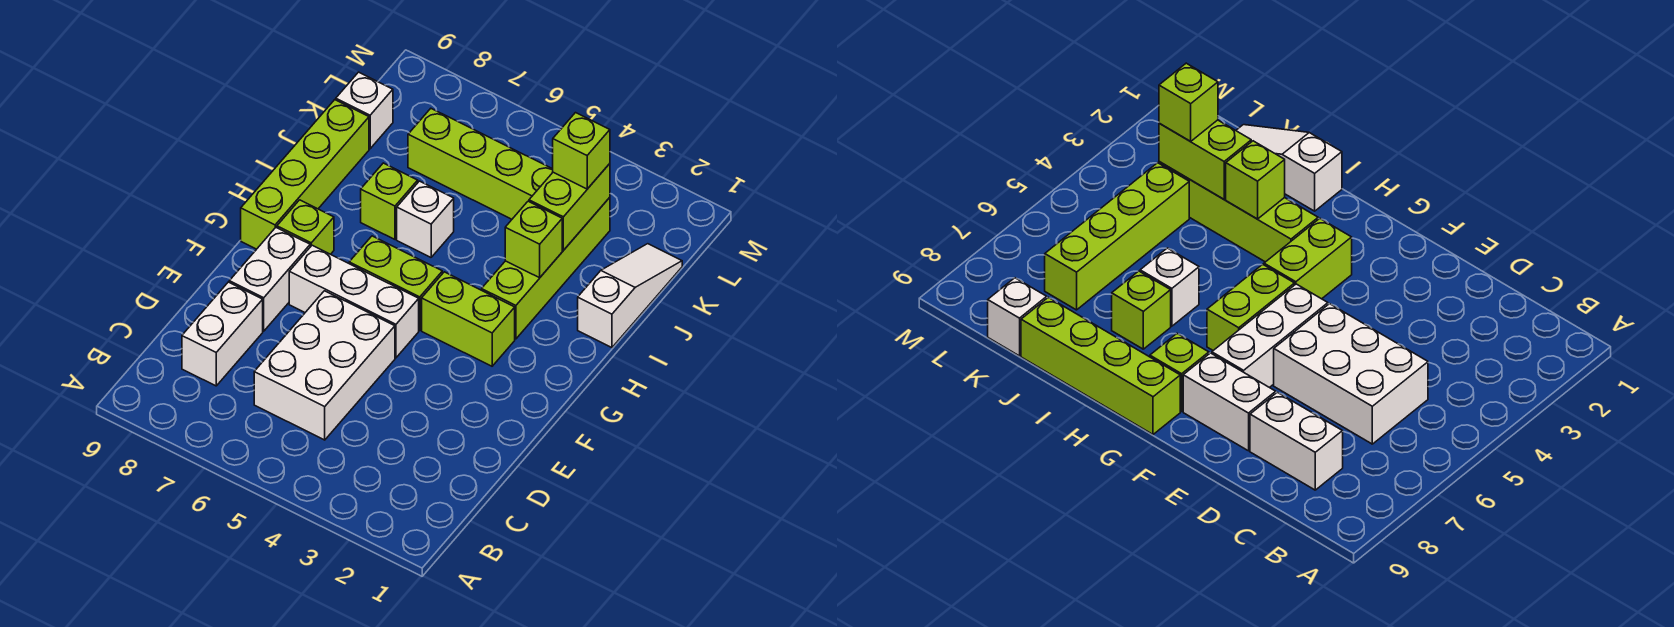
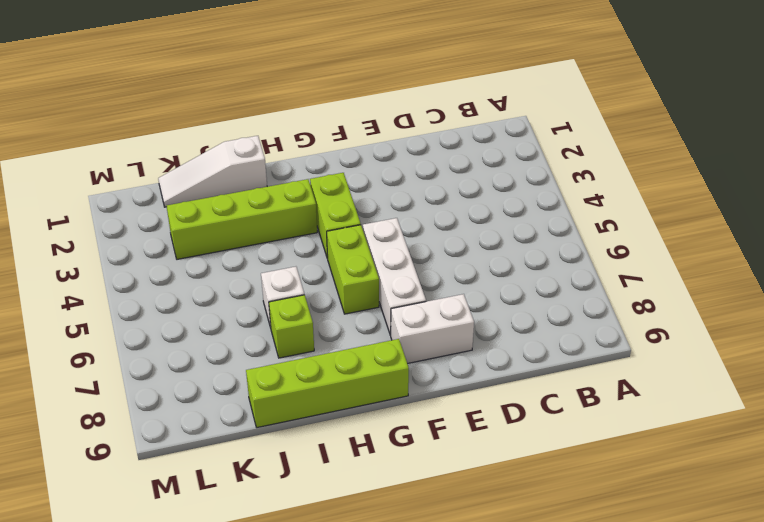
none -> white brick C5:E6 level 1
none -> white brick C8:D8 level 1
none -> lime brick G8 level 1

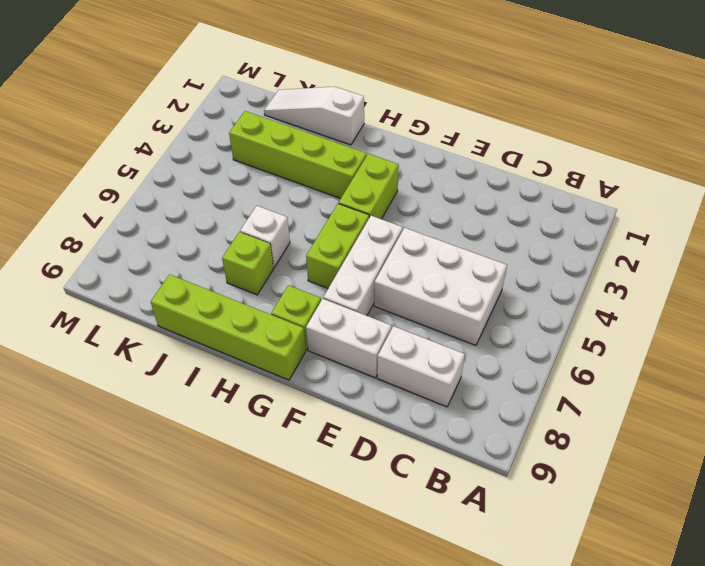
none -> lime brick K4:K7 level 1
none -> white brick K9 level 1
none -> lime brick I3 level 2

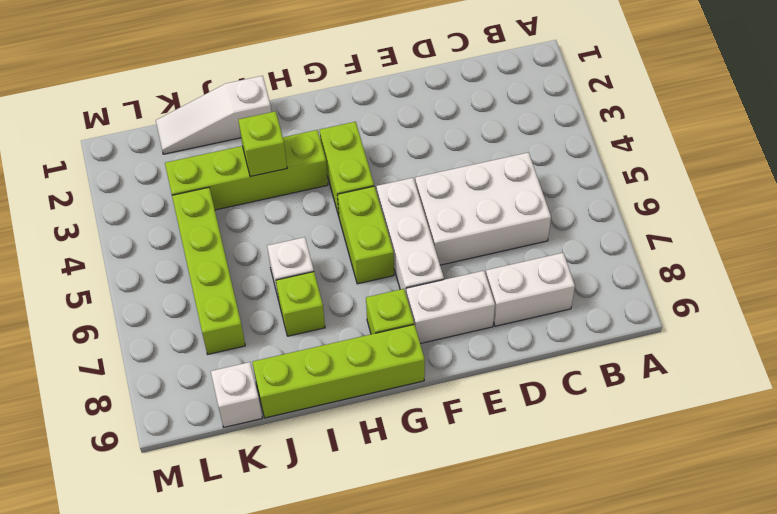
none -> lime brick J3:K3 level 2
none -> lime brick K3 level 3

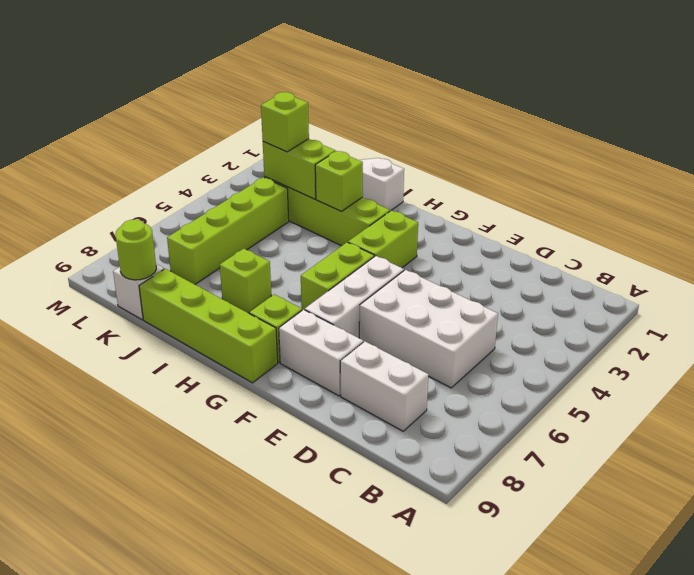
lime round brick K9 level 2 -> none
none -> white brick I6 level 1

